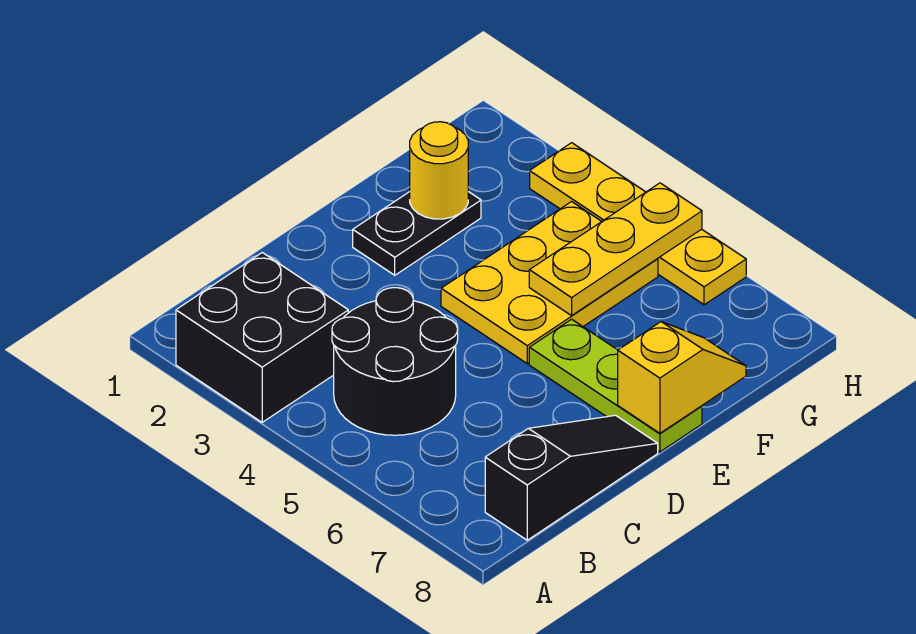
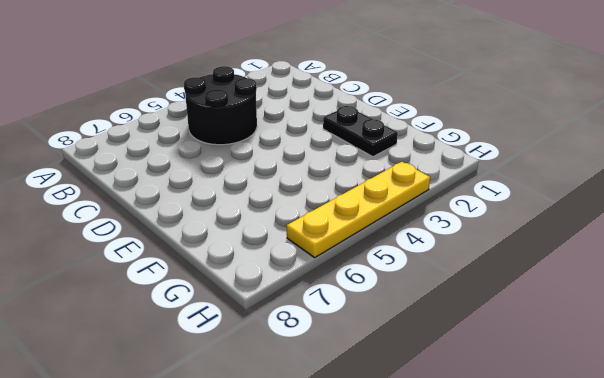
none -> black brick A2:B3 level 1
none -> black slope B8:D8 level 1 top B

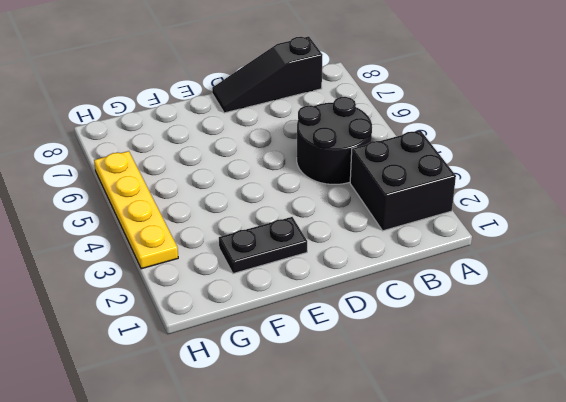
none -> yellow plate E4:G5 level 1
none -> lime plate E6:E8 level 1

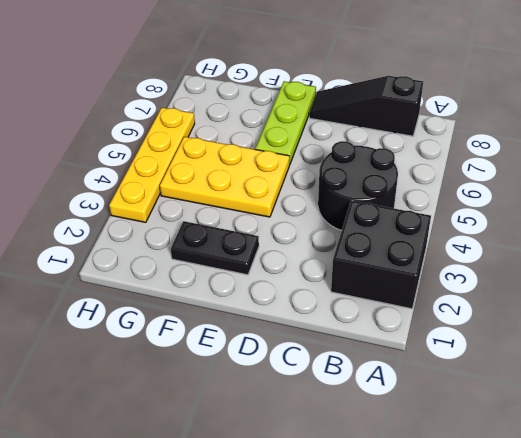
none -> yellow slope E8:F8 level 2 top E
none -> yellow round brick F2 level 2

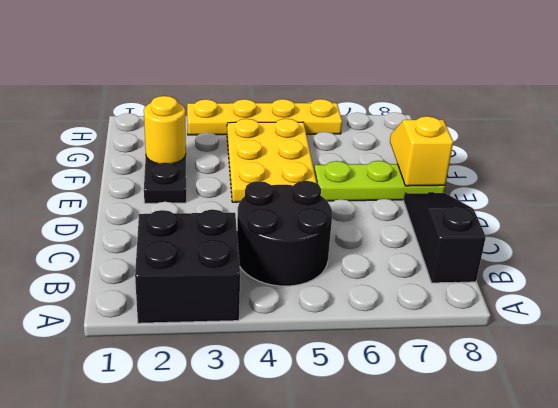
none -> yellow plate F5:H5 level 2

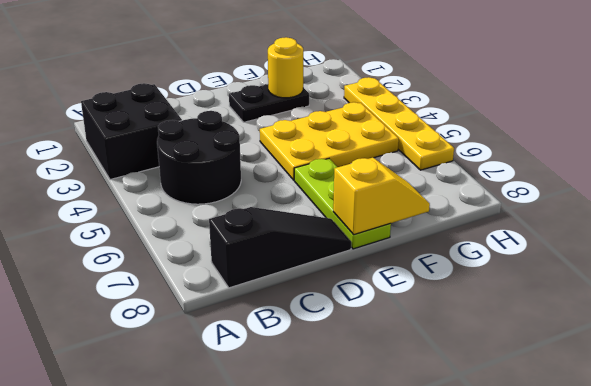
none -> yellow plate F5:H5 level 2

